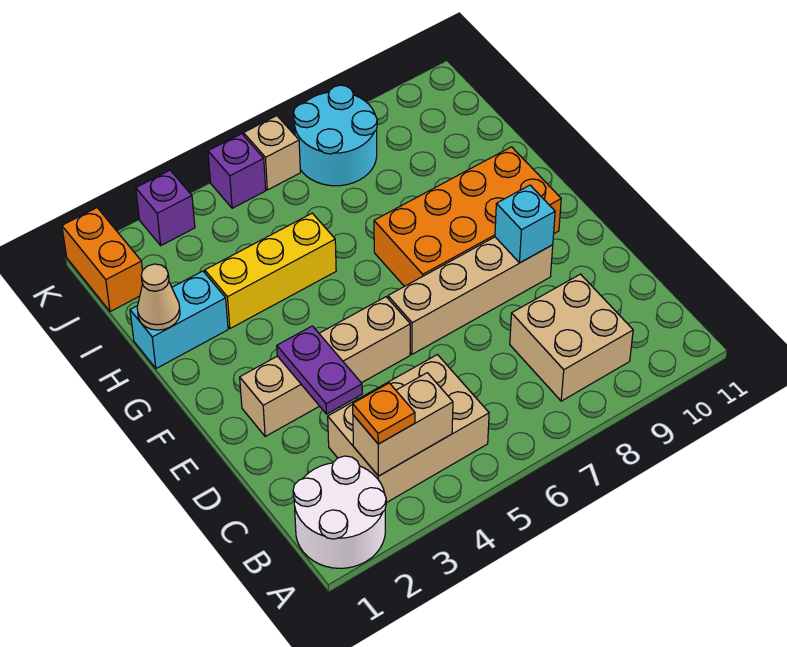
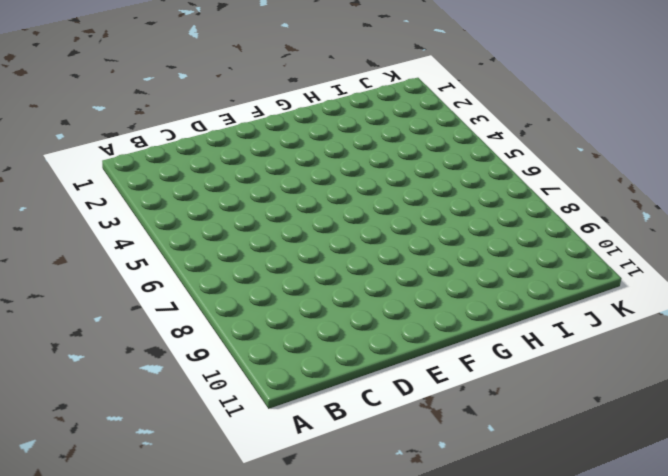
none -> white round brick A1:B2 level 1
none -> tan brick B3:C5 level 1
none -> tan brick B8:C9 level 1

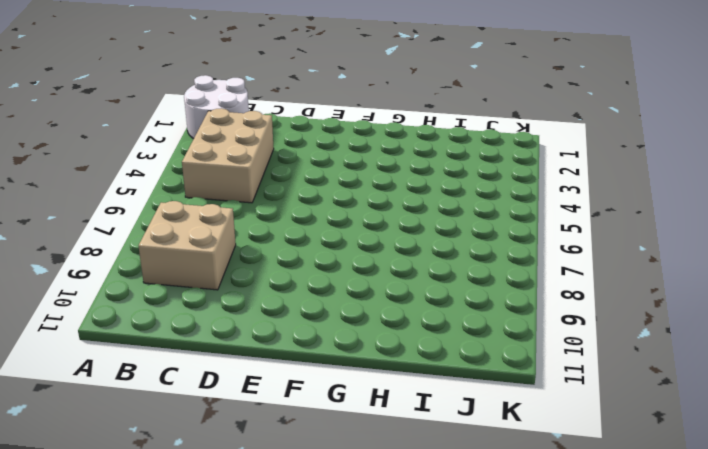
none -> tan brick E2:E5 level 1
none -> tan brick E6:E9 level 1
none -> orange brick F7:G10 level 1

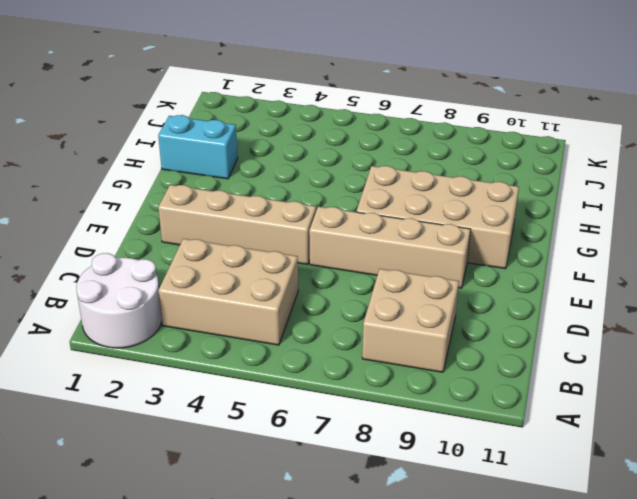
tan brick F7:G10 level 1 -> orange brick F7:G10 level 1
none -> yellow brick H3:H5 level 1
none -> orange brick J1:K1 level 1
none -> cyan round brick J7:K8 level 1

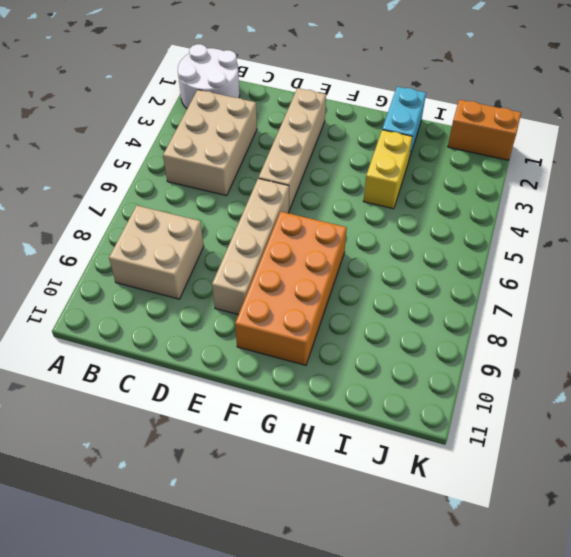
yellow brick H3:H4 level 1 -> yellow brick H3:H5 level 1
none -> cyan round brick J7:K8 level 1
none -> purple brick K3 level 1
none -> purple brick K5 level 1

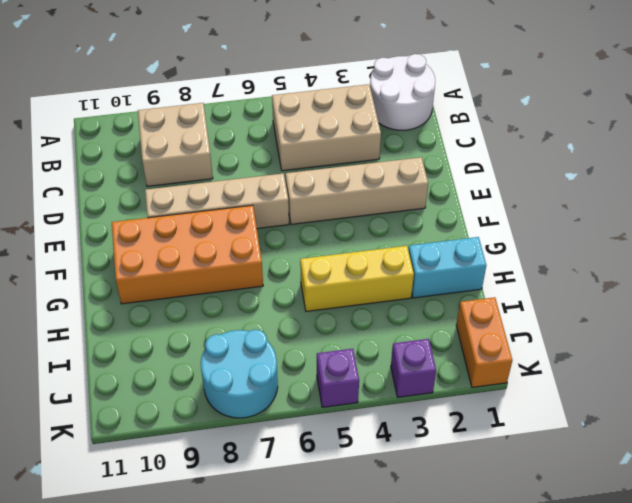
none -> tan brick K6 level 1
none -> tan brick B3:B4 level 2
none -> purple plate D3:E3 level 2

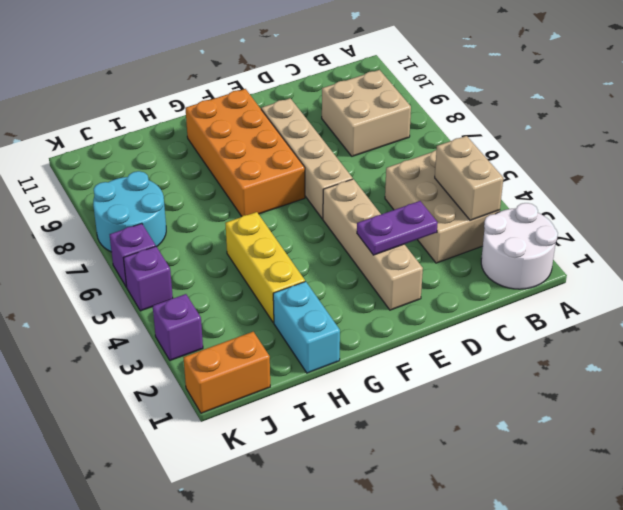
purple brick K6 level 1 -> tan brick K6 level 1
none -> cyan brick E9 level 2
none -> tan cone H1 level 2
none -> orange plate B3 level 3

